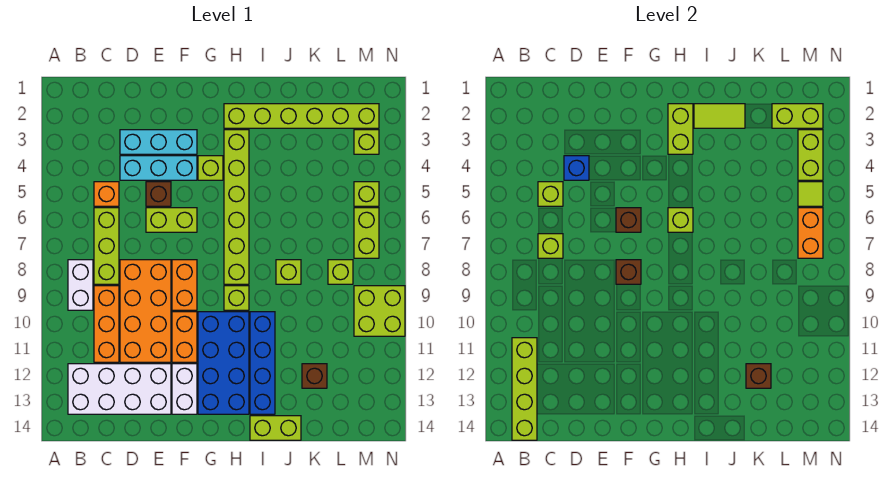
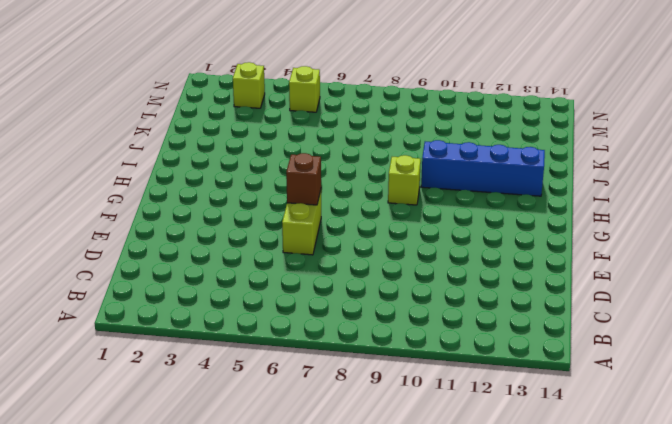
none -> white brick B8:B9 level 1
none -> white brick B12:E13 level 1
none -> orange brick C5 level 1
none -> lime brick C6:C8 level 1

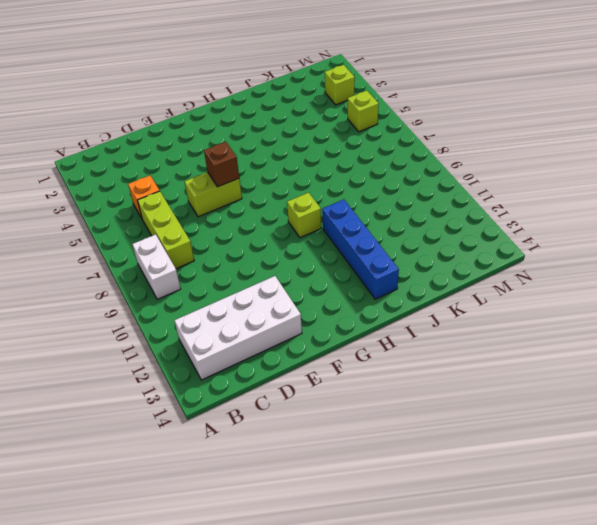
none -> orange brick C9:C11 level 1
none -> cyan brick D3:F3 level 1
none -> cyan brick D4:F4 level 1
none -> orange brick D8:E11 level 1

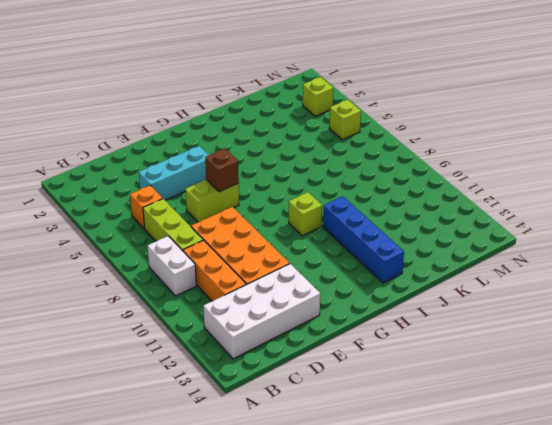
none -> cyan brick D3:F3 level 1
none -> brown brick E5 level 1
none -> orange brick F8:F9 level 1
none -> orange brick F10:F11 level 1

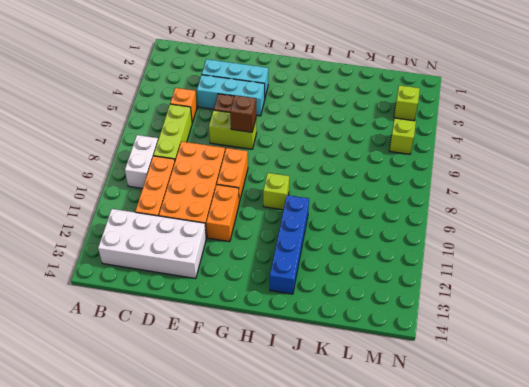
none -> white brick F12:F13 level 1
none -> lime brick G4 level 1
none -> blue brick G10:H13 level 1
none -> lime brick H2:M2 level 1

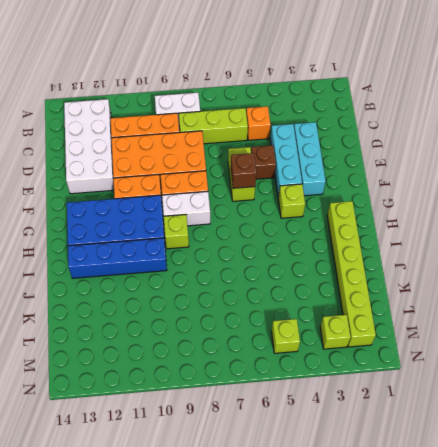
white brick G8:G9 level 1 -> white brick F12:F13 level 1
none -> lime brick H3:H8 level 1
none -> lime brick I14:J14 level 1
none -> lime brick J8 level 1
none -> brown brick K12 level 1

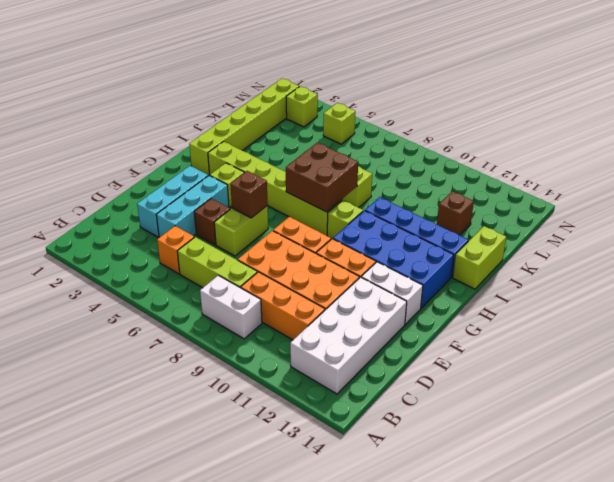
brown brick H7:I8 level 2 -> none
none -> lime brick L8 level 1
none -> lime brick M6:M7 level 1
none -> lime brick M9:N10 level 1
none -> lime brick B11:B14 level 2

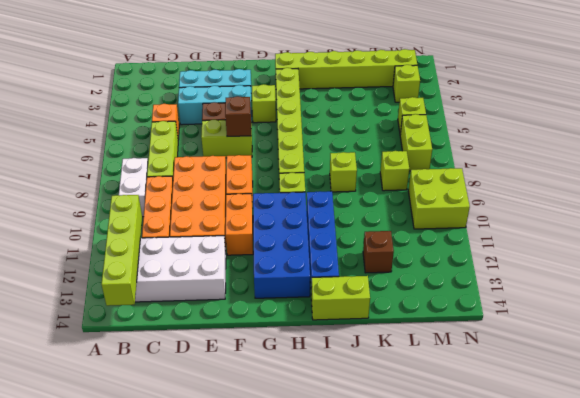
none -> white brick F12:F13 level 1
none -> lime brick C5 level 2
none -> lime brick C7 level 2
none -> blue brick D4 level 2

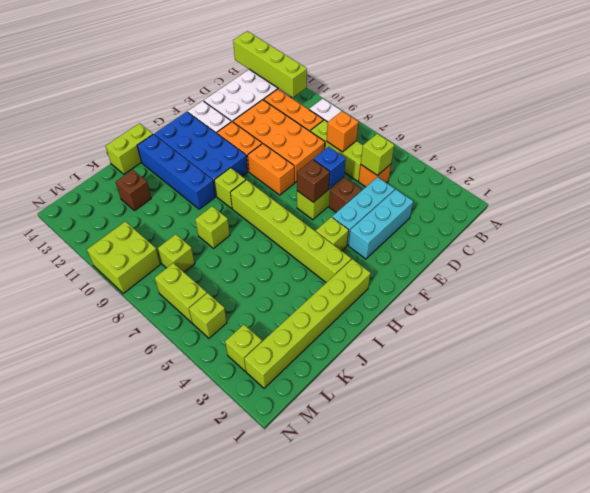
orange brick C7 level 2 -> lime brick C7 level 2
blue brick E6 level 2 -> blue brick D4 level 2
none -> brown brick F8 level 2
none -> lime brick H2:H3 level 2
none -> lime brick H6 level 2
none -> lime tile I2:J2 level 2

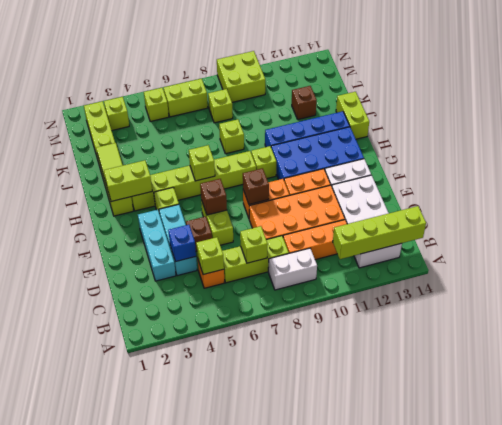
none -> brown brick K12 level 2
none -> lime brick L2:M2 level 2
none -> lime brick M3:M4 level 2
none -> lime tile M5 level 2

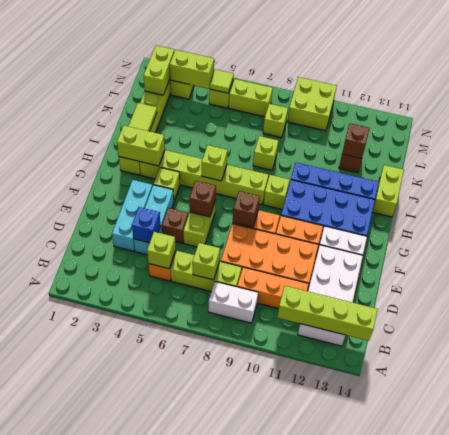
none -> orange brick M6:M7 level 2

